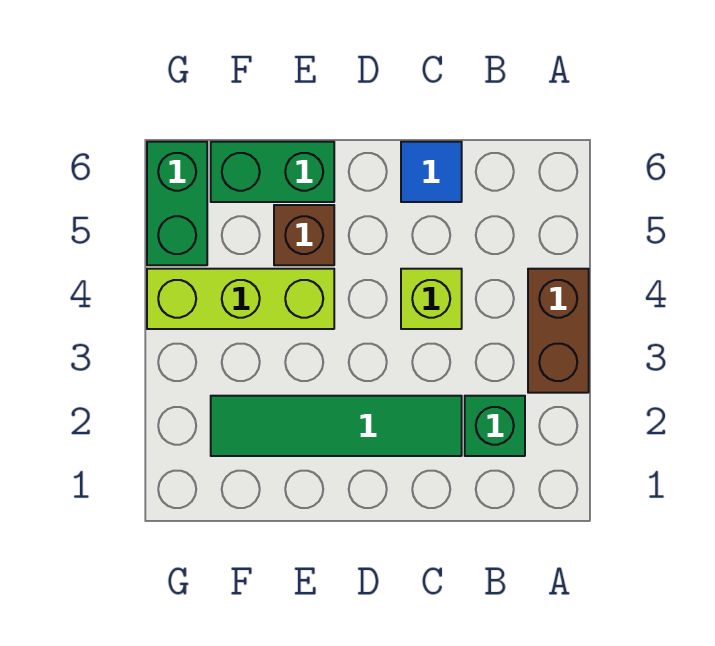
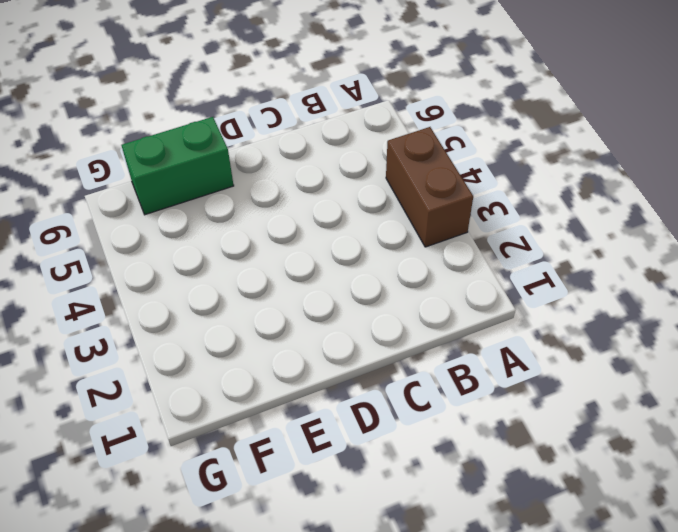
none -> green brick B2 level 1
none -> green tile C2:F2 level 1

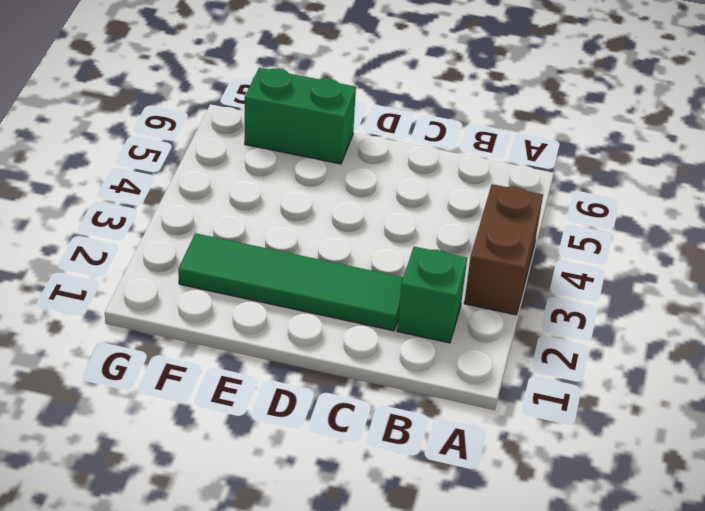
none -> lime brick C4 level 1
none -> blue tile C6 level 1

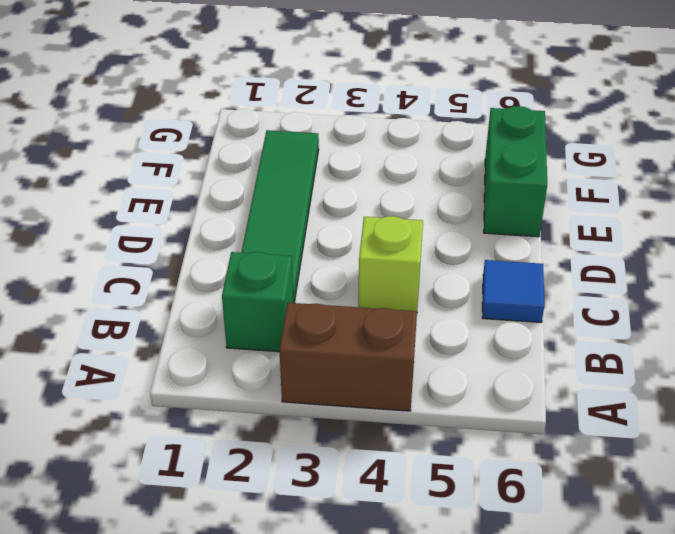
none -> lime brick E4:G4 level 1
none -> brown brick E5 level 1

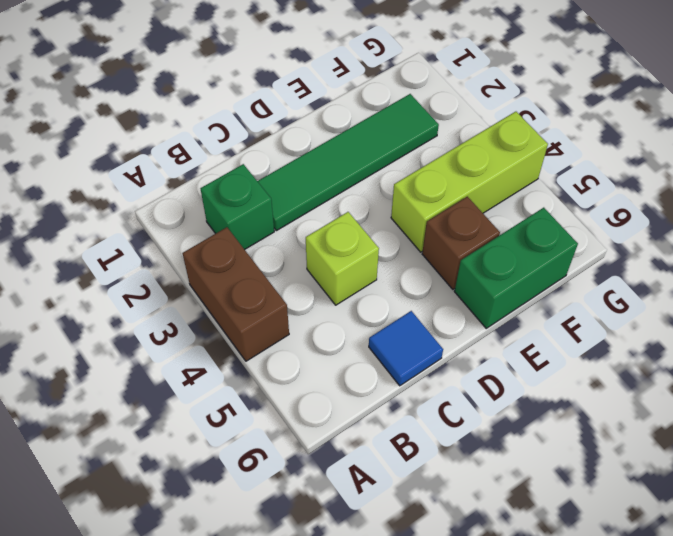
none -> green brick G5:G6 level 1

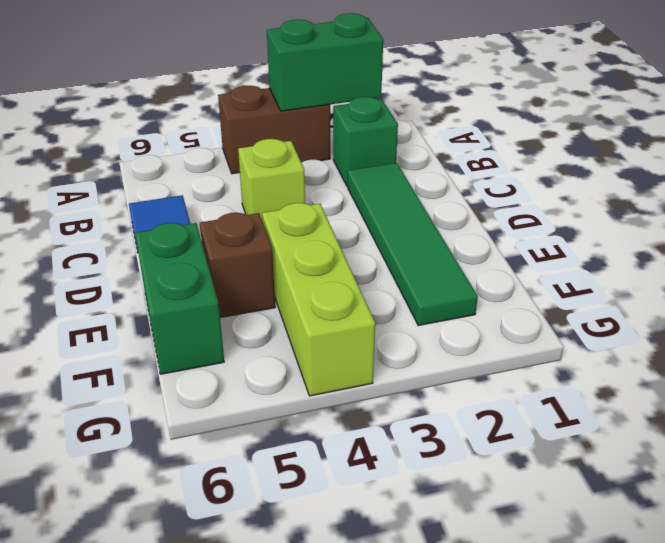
green brick A2:A3 level 2 -> green brick G5:G6 level 1

